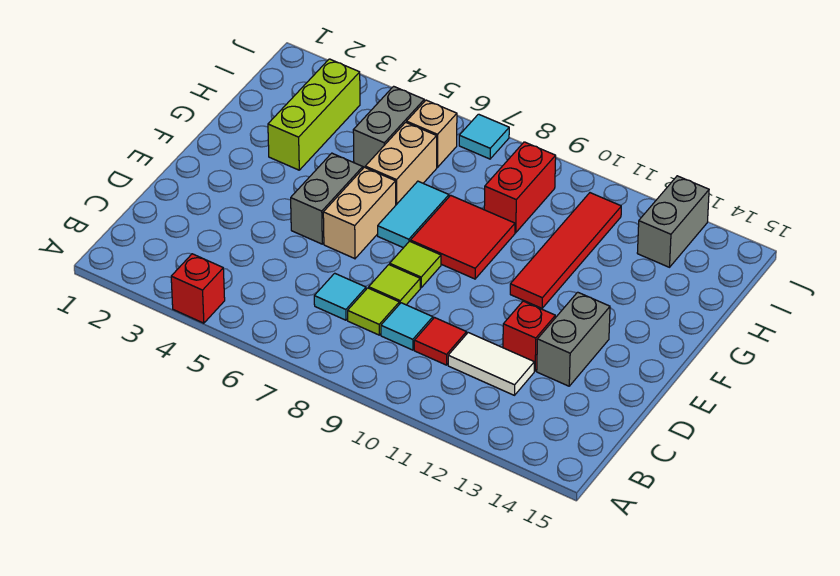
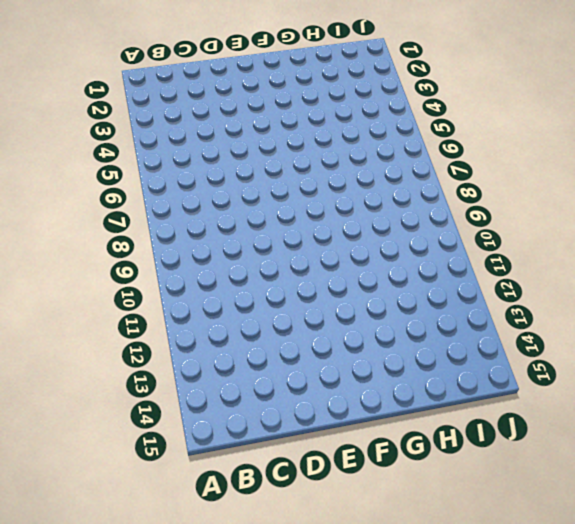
none -> red brick A4 level 1
none -> cyan tile C7 level 1
none -> lime tile C8 level 1

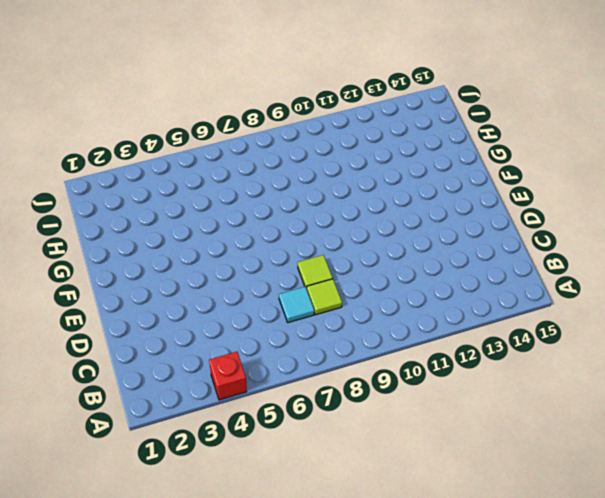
none -> cyan tile C9 level 1
none -> red tile C10 level 1
none -> white tile C11:C12 level 1

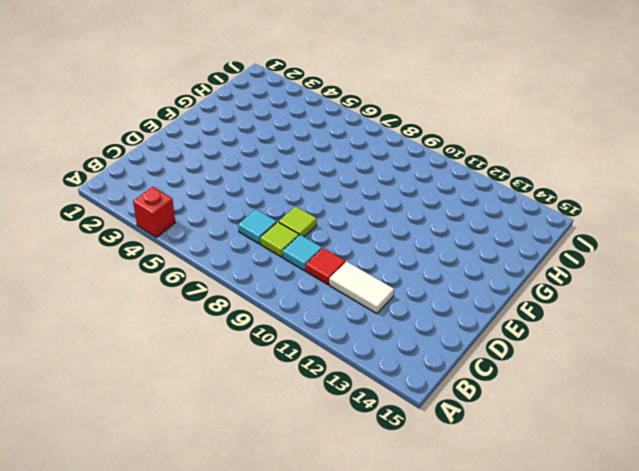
none -> red brick D12 level 1
none -> grey brick D13:E13 level 1
none -> grey brick E5:F5 level 1

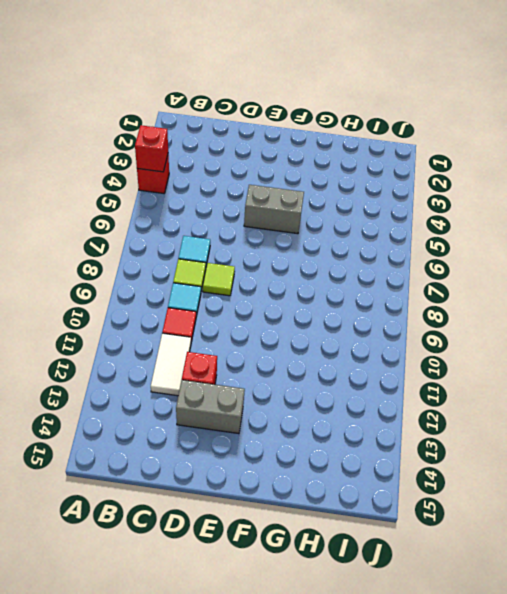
red brick A4 level 2 -> none
none -> tan brick E6:F6 level 1
none -> lime tile E8 level 1
none -> cyan tile F7:G7 level 1

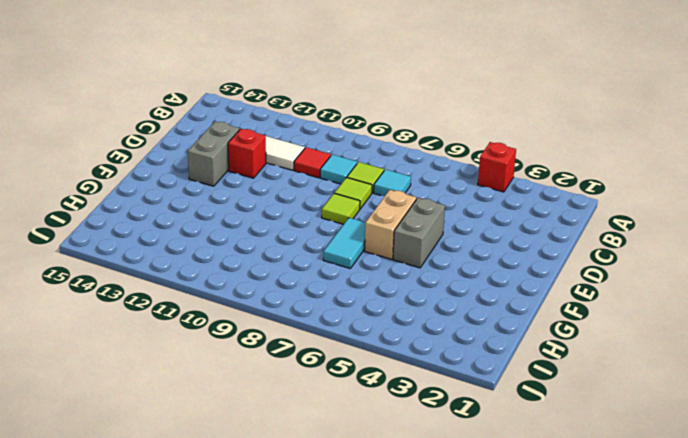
none -> red tile F8:G9 level 1
none -> red tile F11:I11 level 1
none -> lime brick G3:I3 level 1

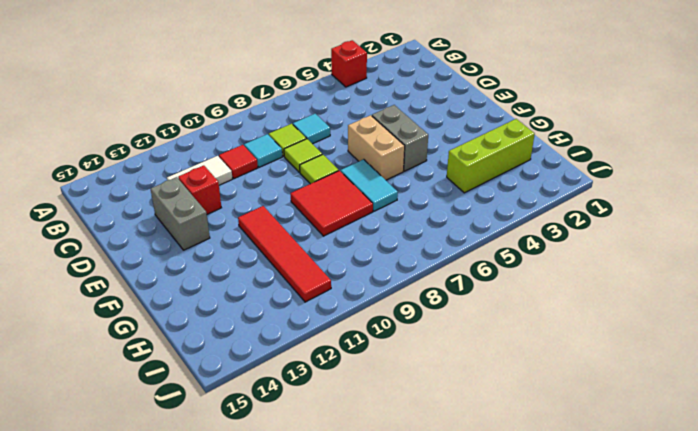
lime brick H2:H4 level 1 -> lime brick G3:I3 level 1
none -> tan brick G6:H6 level 1
none -> grey brick H5:I5 level 1
none -> red brick H9:I9 level 1

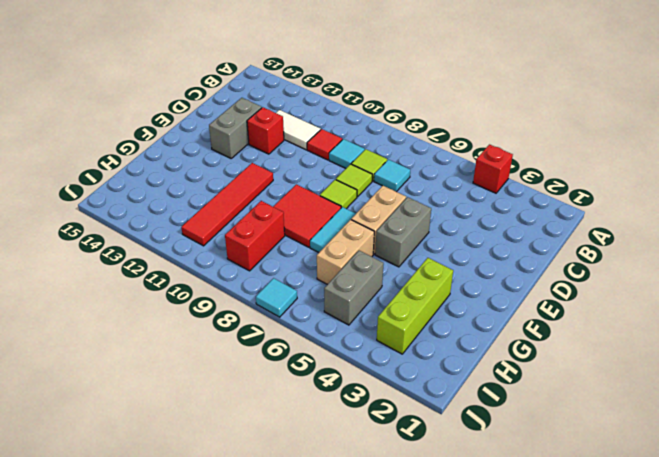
none -> tan brick I6 level 1
none -> grey brick I13:J13 level 1

